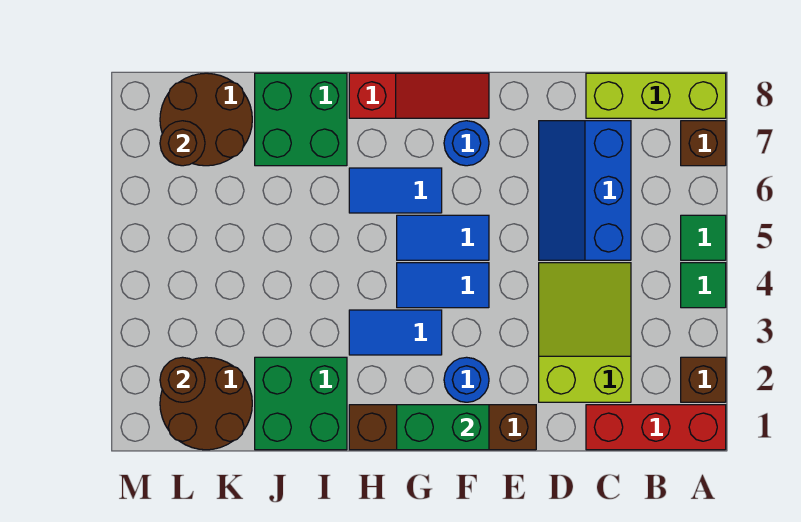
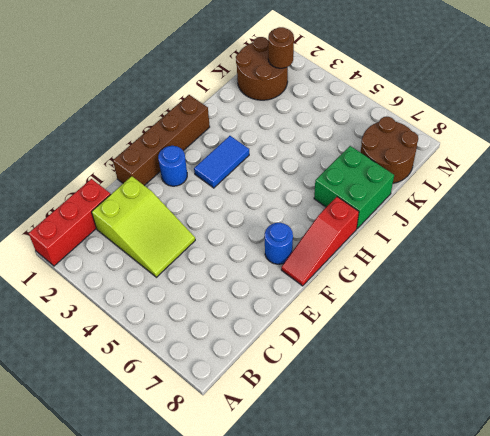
none -> brown brick A2 level 1
none -> green tile A4 level 1
none -> green tile A5 level 1

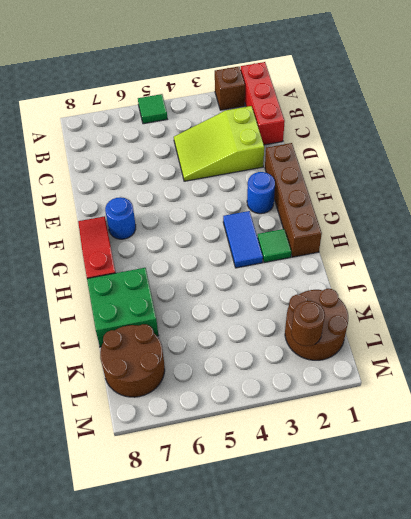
green tile H2 level 1 -> green tile A4 level 1
none -> brown brick A7 level 1
none -> lime brick A8:C8 level 1
none -> blue slope C5:D7 level 1 top C

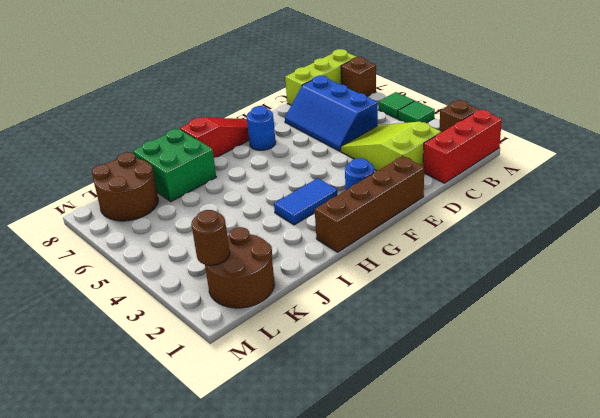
none -> blue tile F4:G4 level 1
none -> blue tile F5:G5 level 1
none -> blue tile G6:H6 level 1

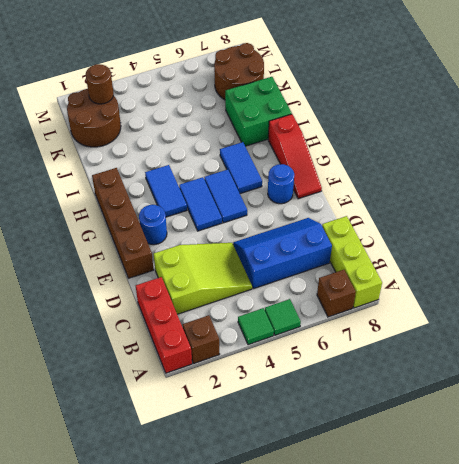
none -> green brick I1:J2 level 1
none -> green brick F1:G1 level 2
none -> brown round brick L7 level 2

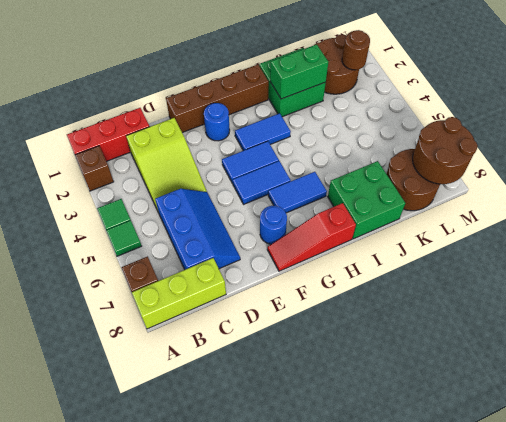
green brick I2:J2 level 2 -> green brick F1:G1 level 2
brown round brick L7:M8 level 2 -> brown round brick L7 level 2

